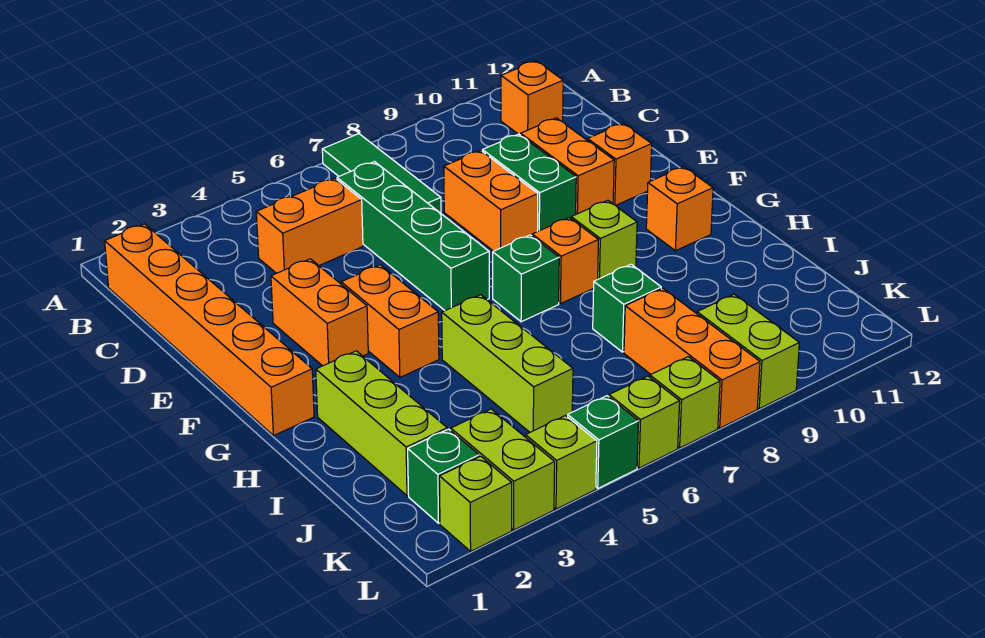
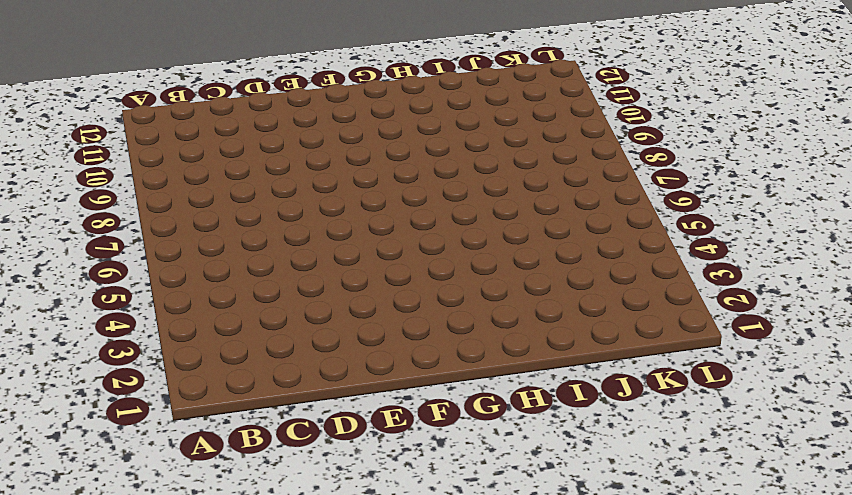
none -> green tile A7:C7 level 1
none -> orange brick B1:G1 level 1
none -> orange brick B11 level 1

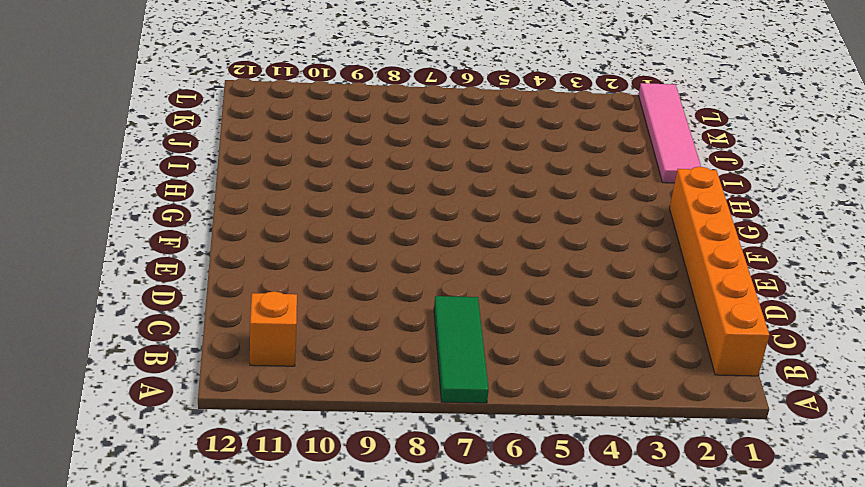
pink tile I1:L1 level 1 -> none
none -> orange brick C4:C5 level 1
none -> green brick C6:F6 level 1
none -> orange brick D8:E8 level 1

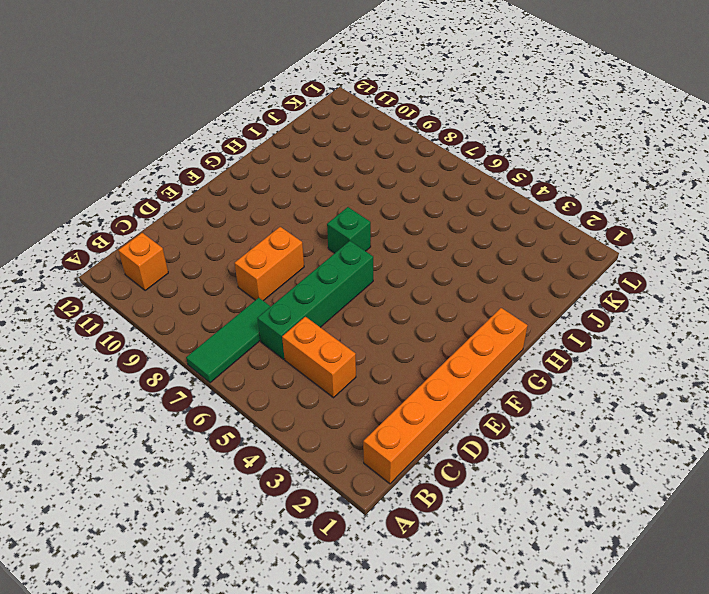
none -> green brick D9:E9 level 1
none -> orange brick D10:E10 level 1
none -> orange brick E3:F3 level 1

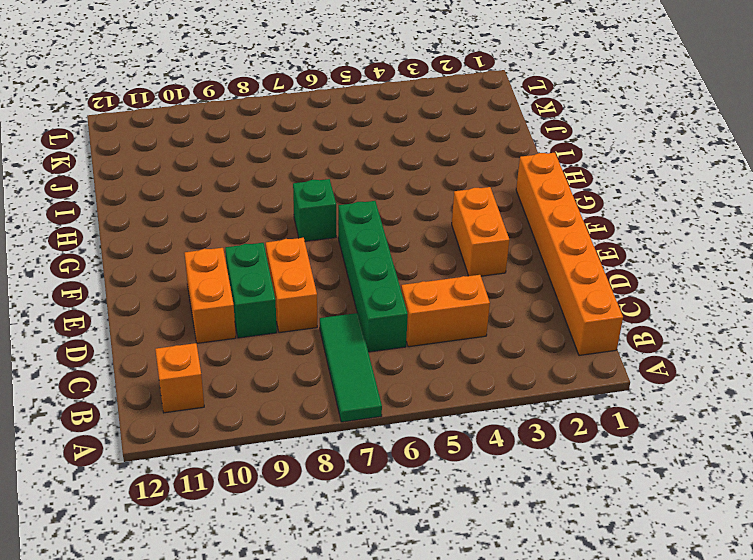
none -> orange brick E11 level 1
none -> orange brick F4:G4 level 1
none -> orange brick G8 level 1

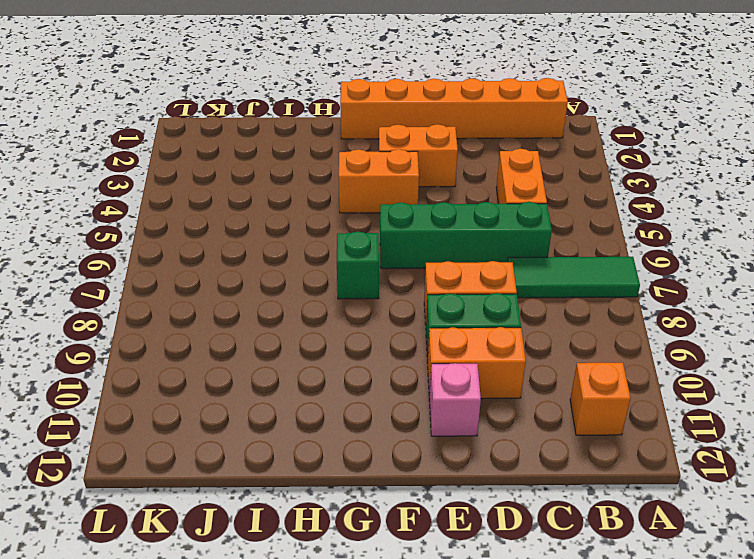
pink brick E11 level 1 -> orange brick E11 level 1
none -> orange brick G8 level 1
none -> lime brick G9 level 1
none -> orange brick G11 level 1

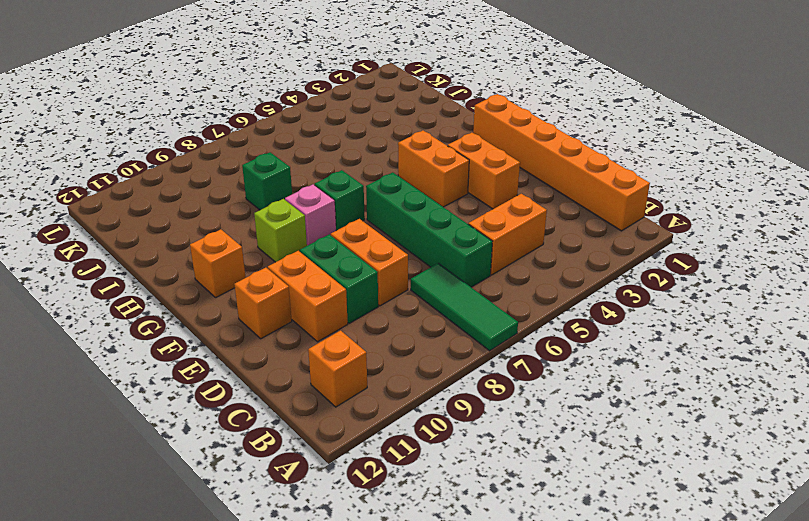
pink brick G8 level 1 -> orange brick G8 level 1
none -> lime brick H2:J2 level 1
none -> lime brick H5:J5 level 1
none -> orange brick J8:L8 level 1

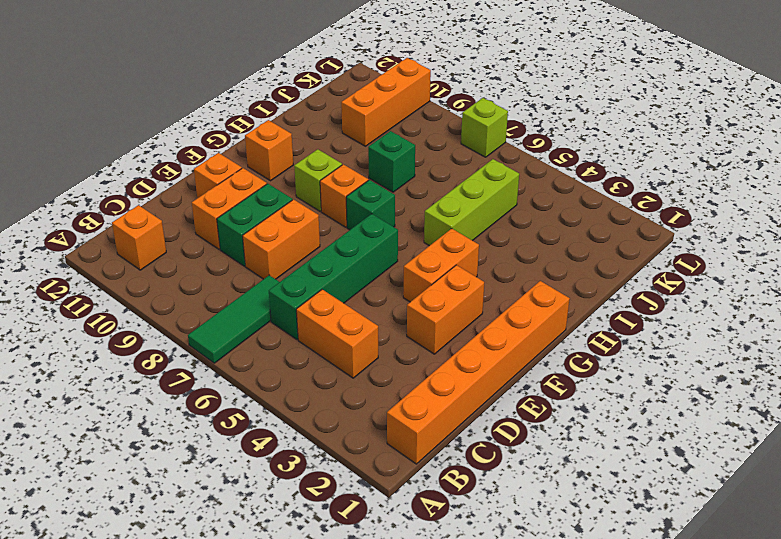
orange brick J10:L10 level 1 -> orange brick J8:L8 level 1
none -> lime brick H2:J2 level 1
none -> green brick K2 level 1
none -> lime brick K3:L3 level 1

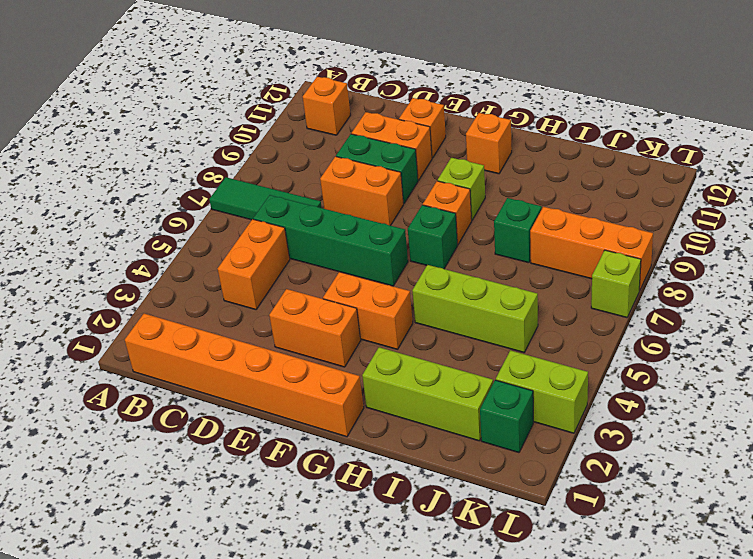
none -> lime brick K9:L9 level 1
none -> lime brick L2 level 1
none -> lime brick L4 level 1

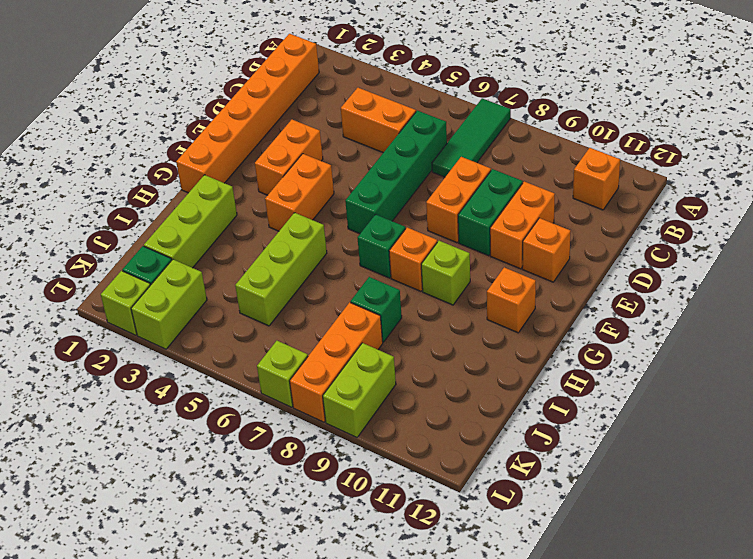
none -> lime brick L4 level 1
none -> green brick L5 level 1
none -> lime brick L6 level 1

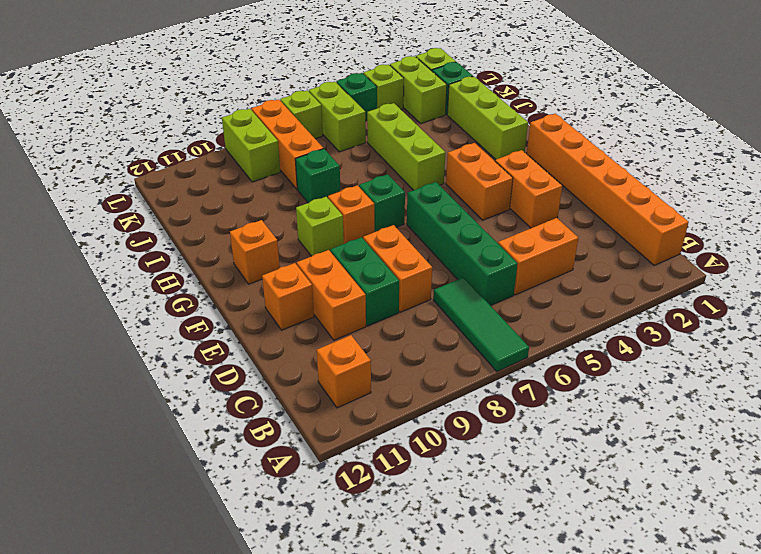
lime brick K6:L6 level 1 -> lime brick L6 level 1

